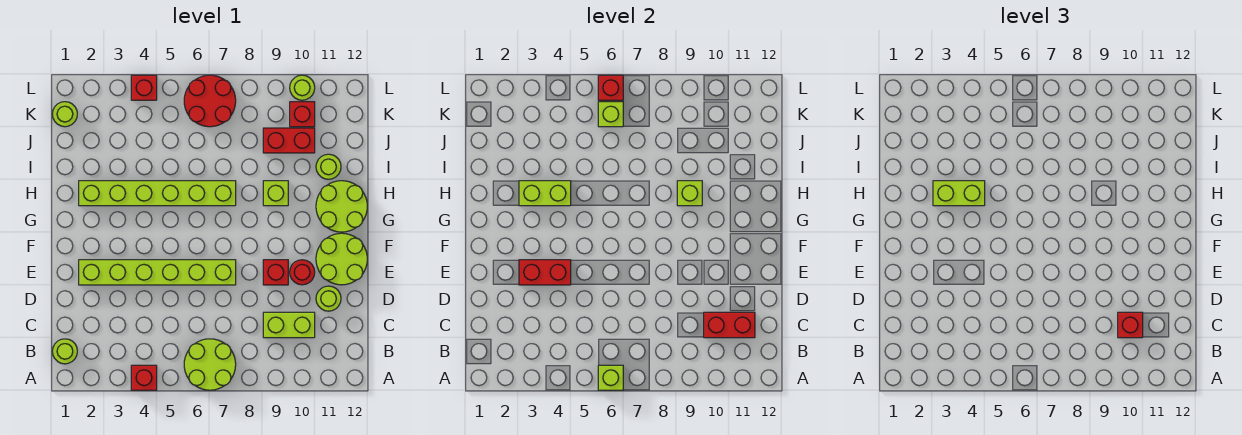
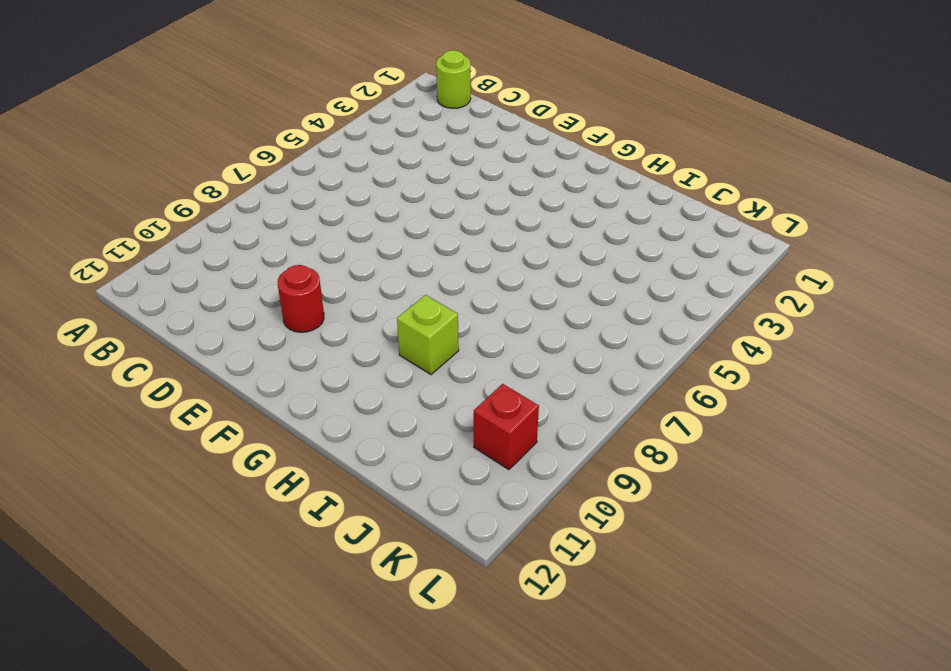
none -> red brick A4 level 1
none -> lime round brick A6:B7 level 1
none -> lime brick C9:C10 level 1

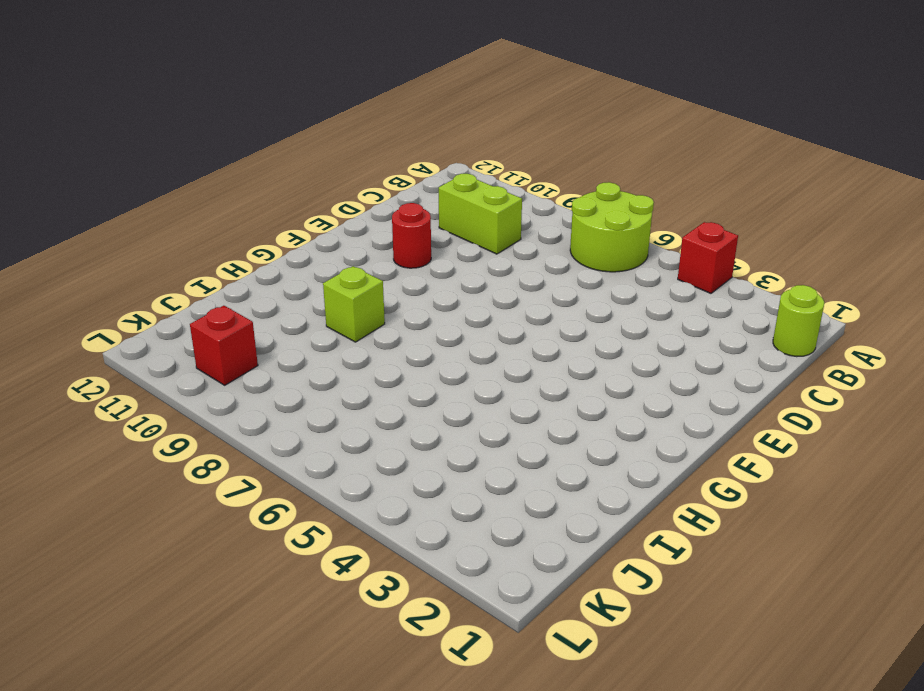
none -> lime round brick D11 level 1
none -> lime brick E2:E7 level 1
none -> red brick E9 level 1

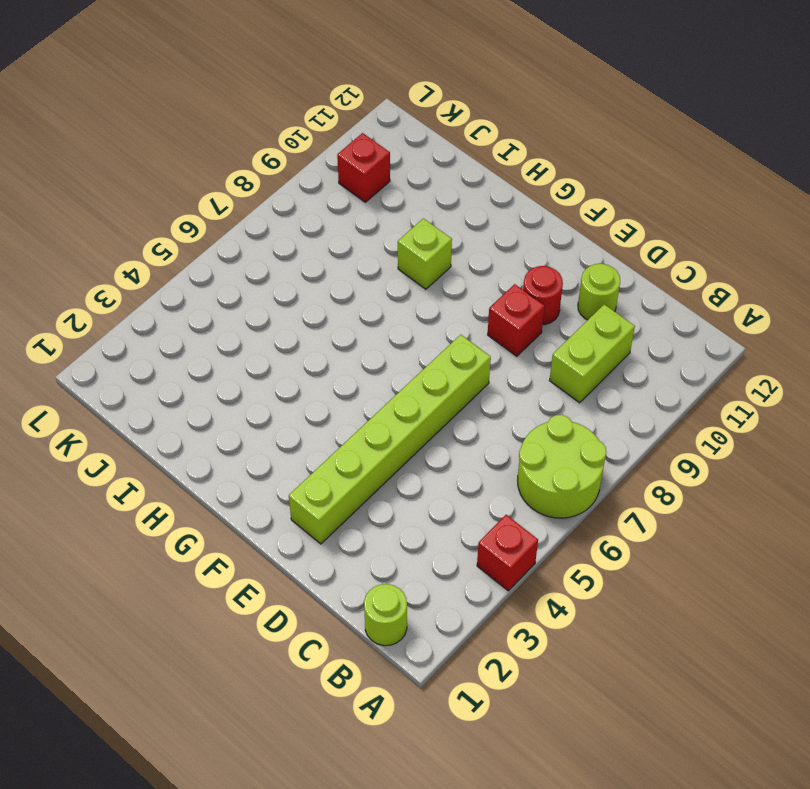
none -> lime round brick E11:F12 level 1
none -> lime round brick G11:H12 level 1
none -> lime brick H2:H7 level 1

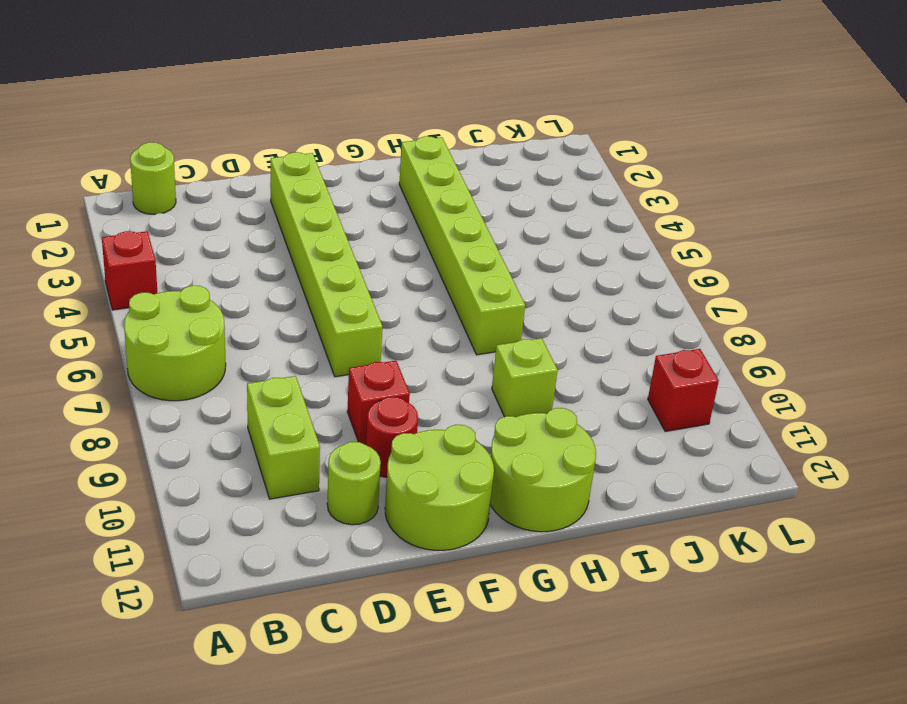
none -> lime round brick I11 level 1
none -> red brick J9:J10 level 1
none -> lime round brick K1 level 1

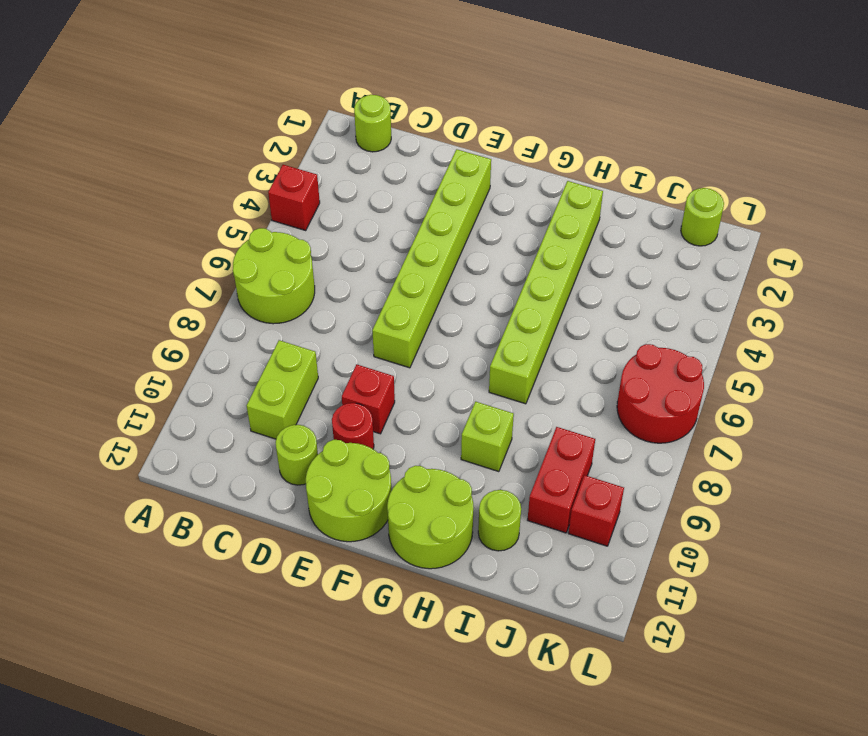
none -> red brick L4 level 1
none -> lime round brick L10 level 1
none -> lime brick A6 level 2

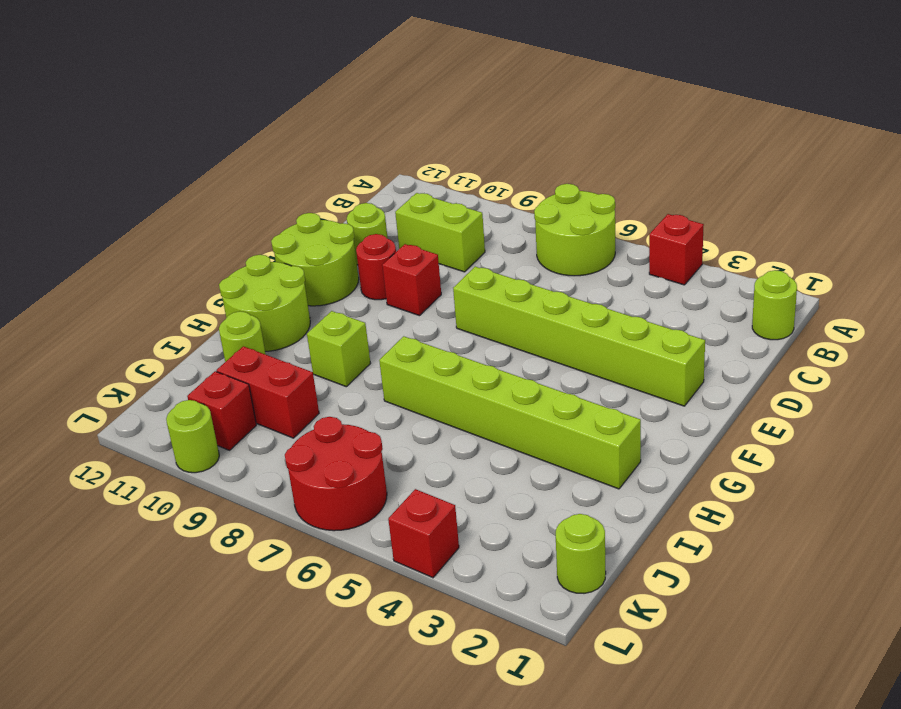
none -> lime brick A6 level 2
none -> red brick C10:C11 level 2
none -> red brick E3:E4 level 2

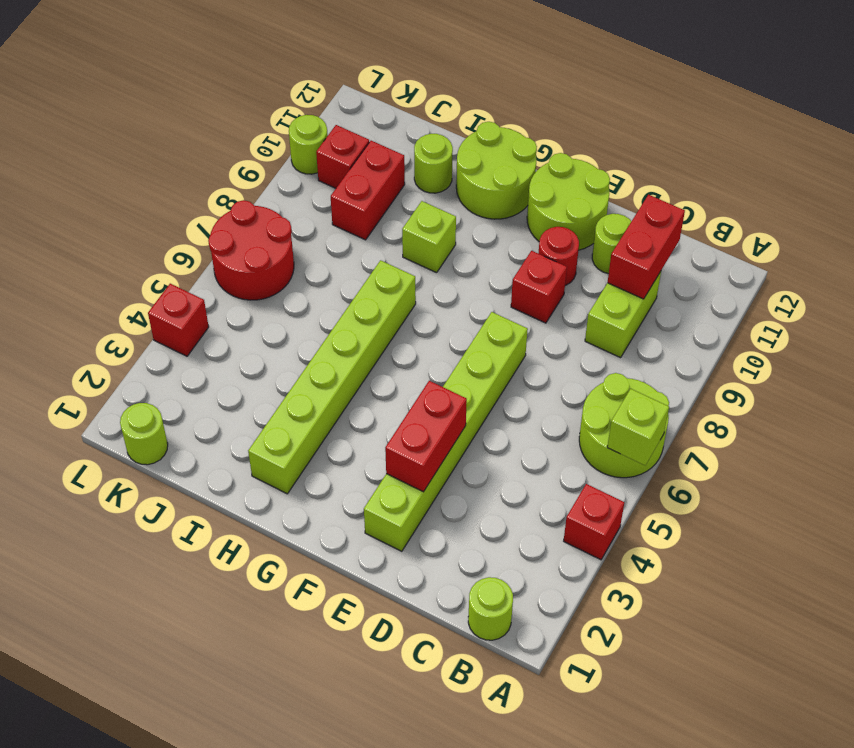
none -> lime brick H3:H4 level 2
none -> lime brick H9 level 2
none -> lime brick K6 level 2

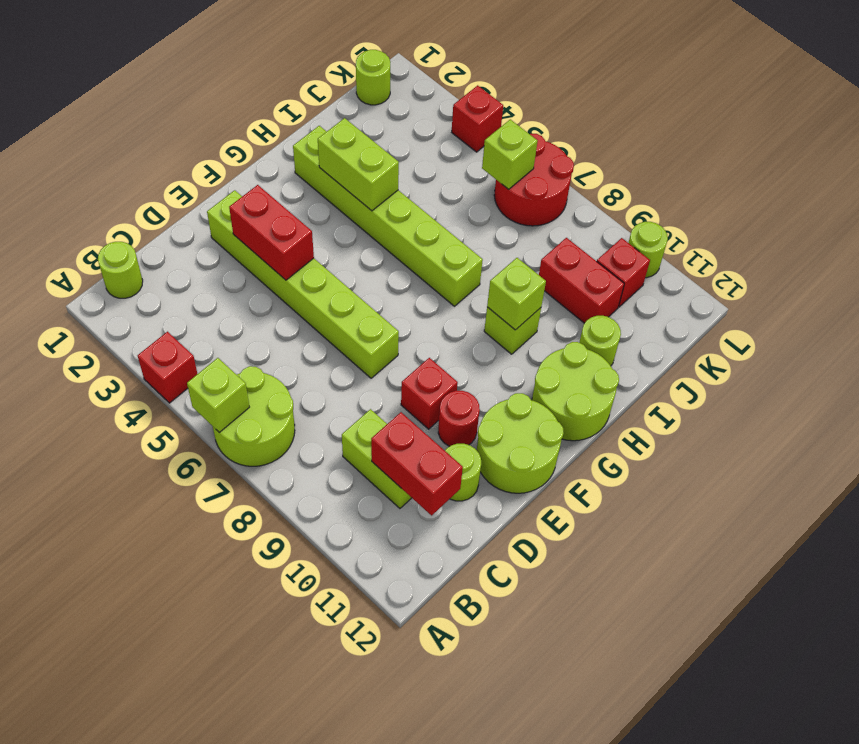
none -> red brick L6 level 2
none -> red brick C10 level 3
none -> lime brick H3:H4 level 3

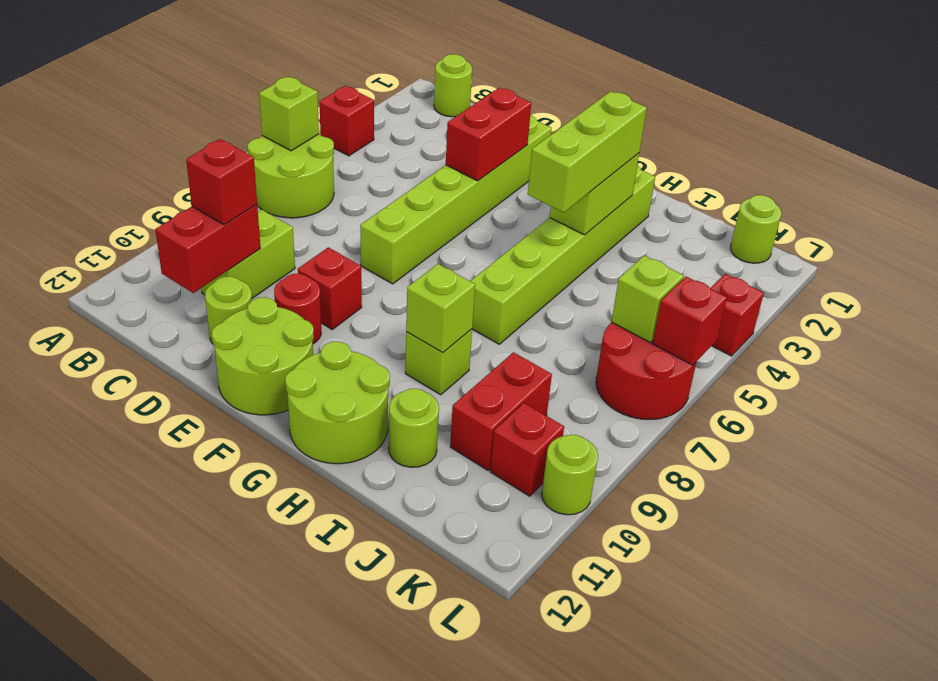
lime brick H3:H5 level 3 -> lime brick H3:H4 level 3

